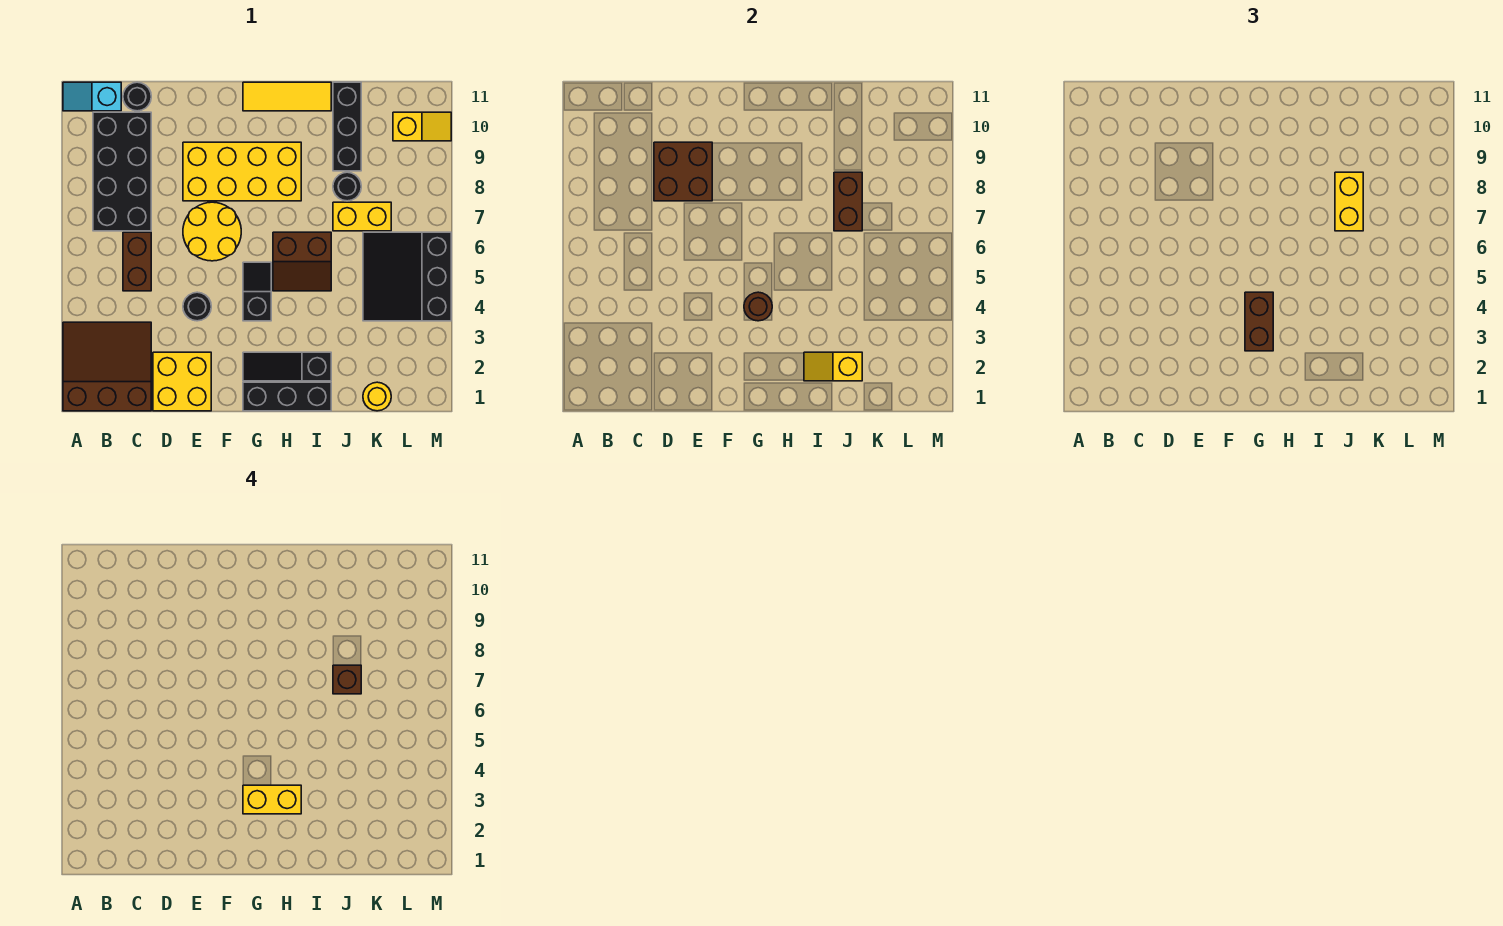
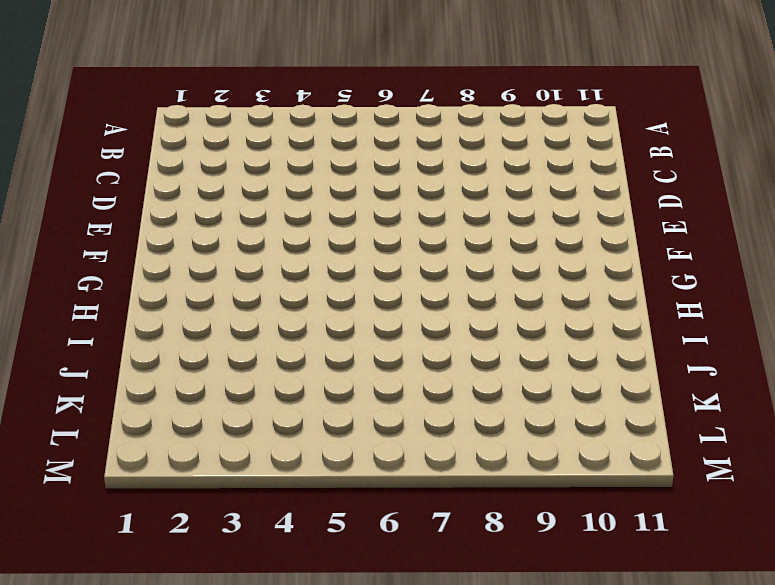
none -> brown slope A1:C3 level 1 top 1
none -> cyan slope A11:B11 level 1 top B
none -> black brick B7:C10 level 1

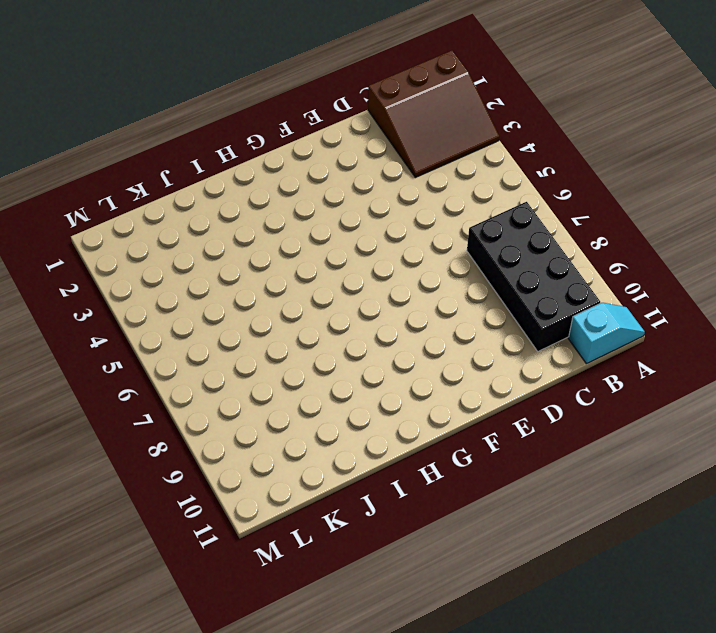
none -> brown brick C5:C6 level 1
none -> black round brick C11 level 1
none -> yellow brick D1:E2 level 1

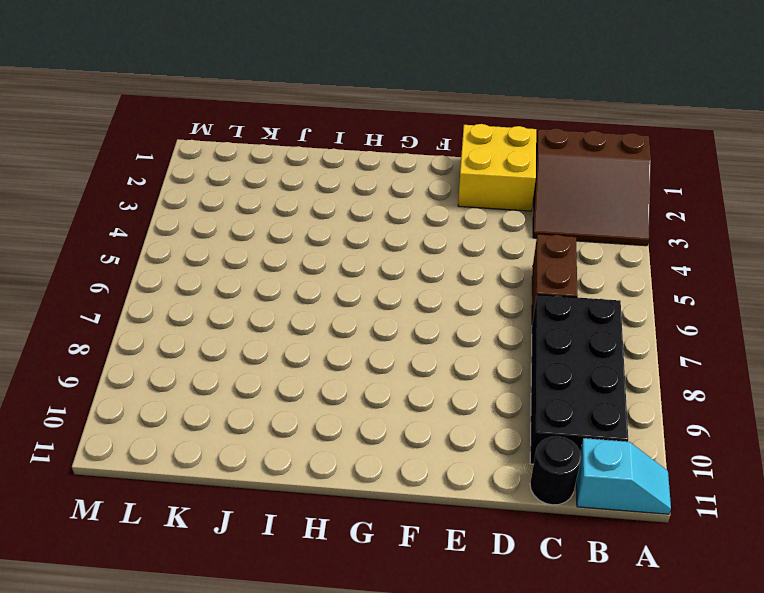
none -> black round brick E4 level 1
none -> yellow round brick E6:F7 level 1
none -> yellow brick E8:H9 level 1

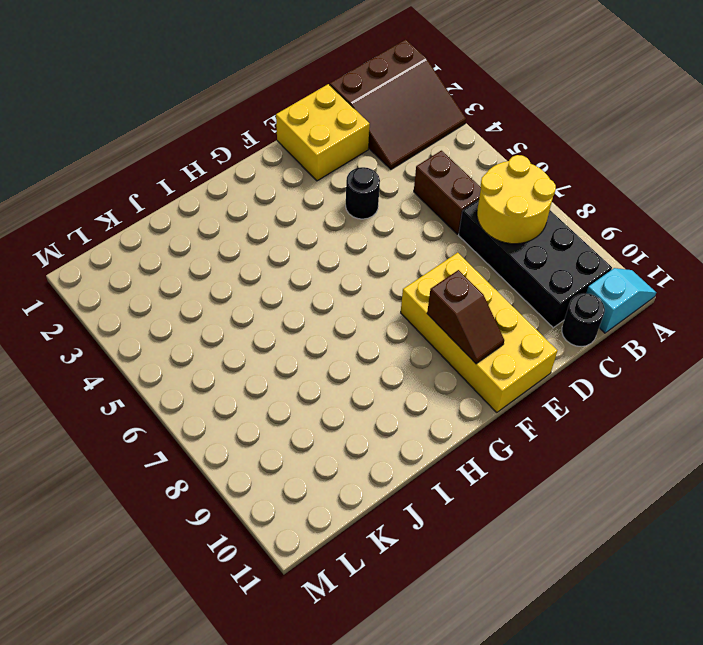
yellow round brick B7:C8 level 2 -> yellow round brick E6:F7 level 1
yellow brick E8:F11 level 1 -> yellow brick E8:H9 level 1
brown slope F9:F10 level 2 top 9 -> none
none -> black brick G1:I1 level 1
none -> black slope G2:I2 level 1 top I
none -> black slope G4:G5 level 1 top 4

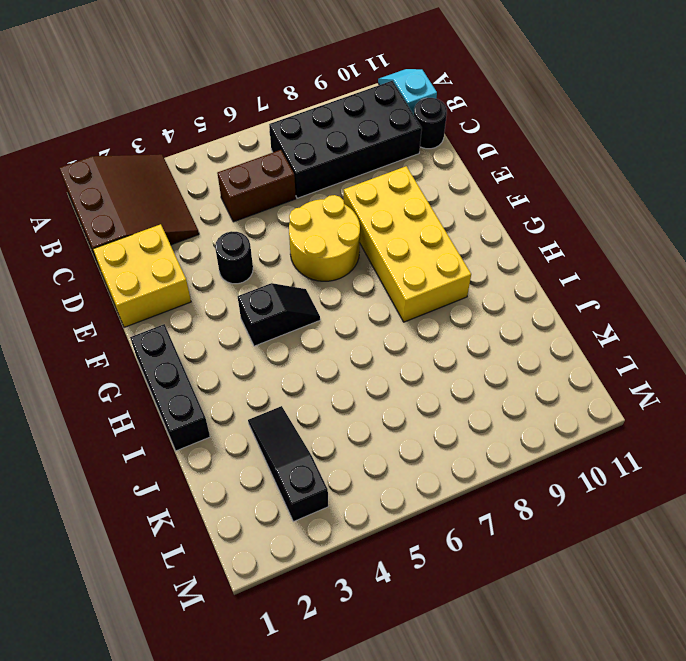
black slope J3:L3 level 1 top L -> black slope G2:I2 level 1 top I
none -> yellow tile G11:I11 level 1
none -> brown slope H5:I6 level 1 top 6
none -> yellow brick J7:K7 level 1

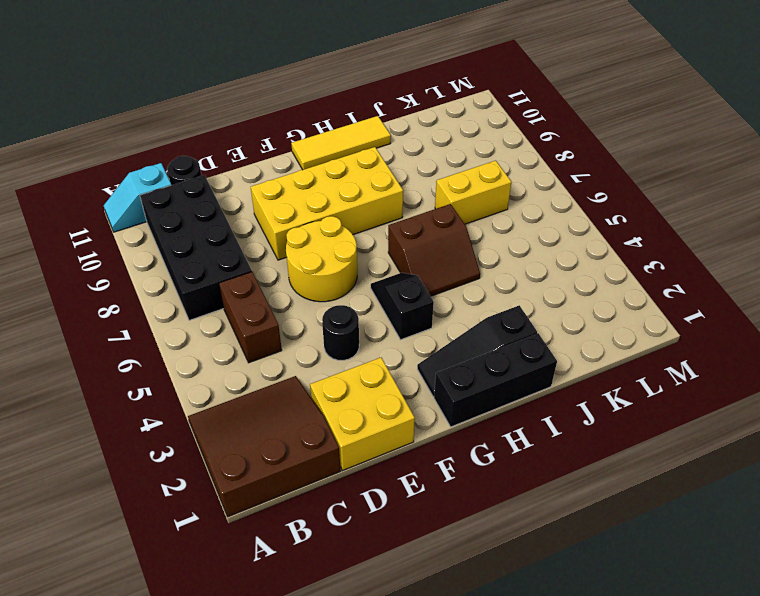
none -> black round brick J8 level 1
none -> black brick J9:J11 level 1
none -> yellow round brick K1 level 1

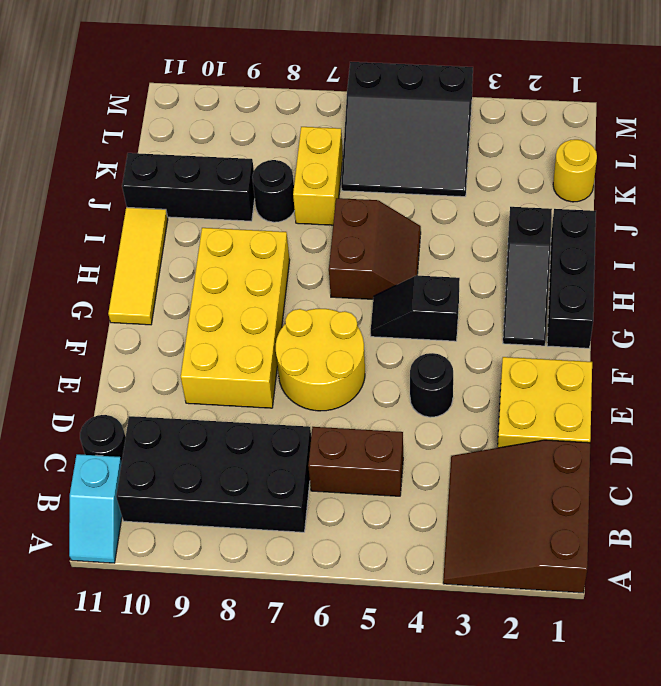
none -> yellow slope L10:M10 level 1 top L
none -> brown brick D8:E9 level 2
none -> brown round brick G4 level 2

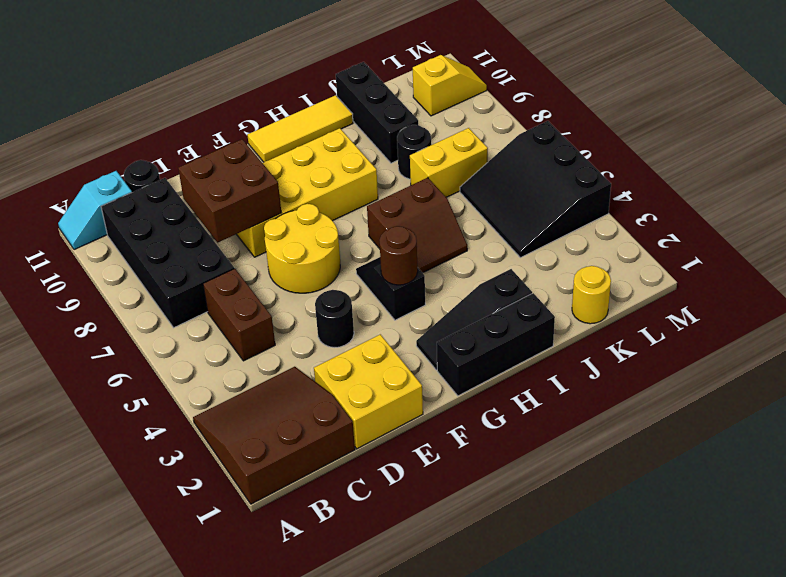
none -> yellow slope I2:J2 level 2 top J
none -> brown brick J7:J8 level 2
none -> brown brick G3:G4 level 3

